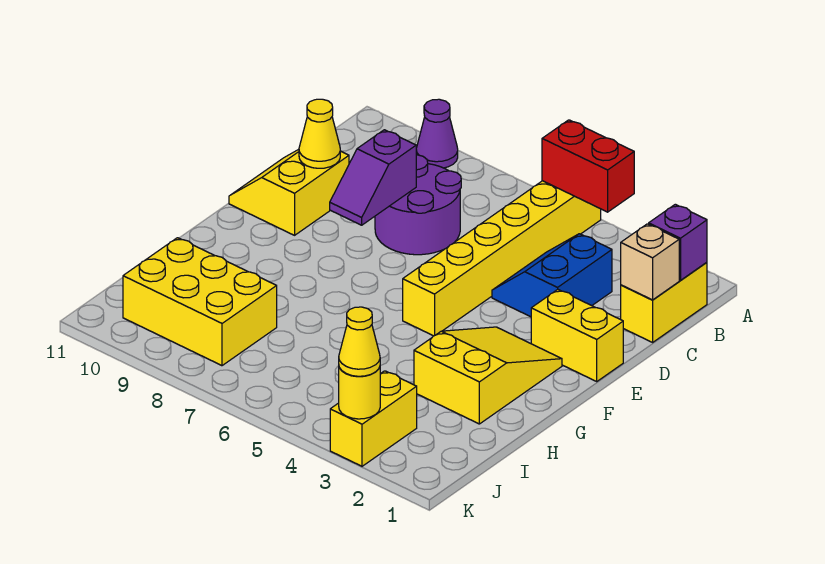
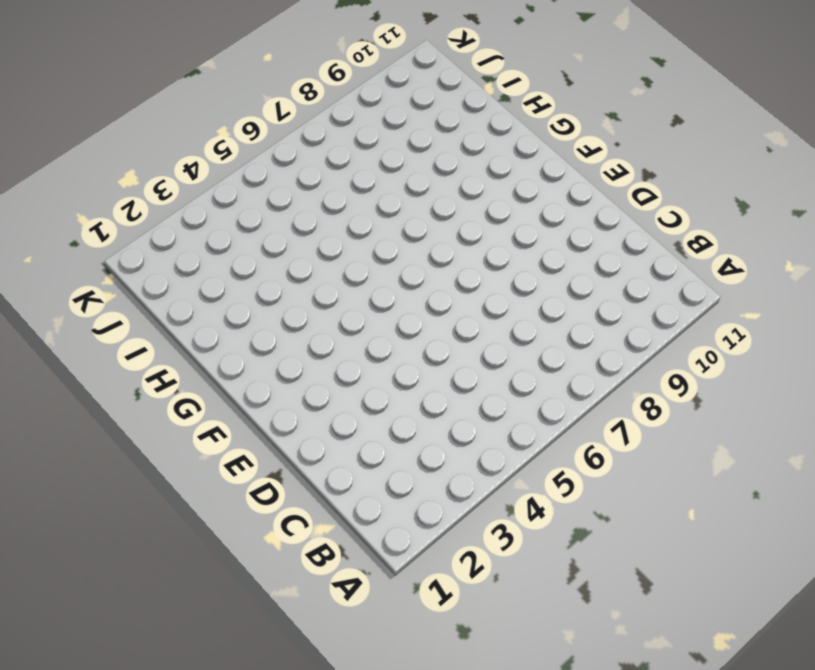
none -> yellow brick A5:F5 level 1
none -> purple cone A9 level 1
none -> yellow brick B1:C1 level 1

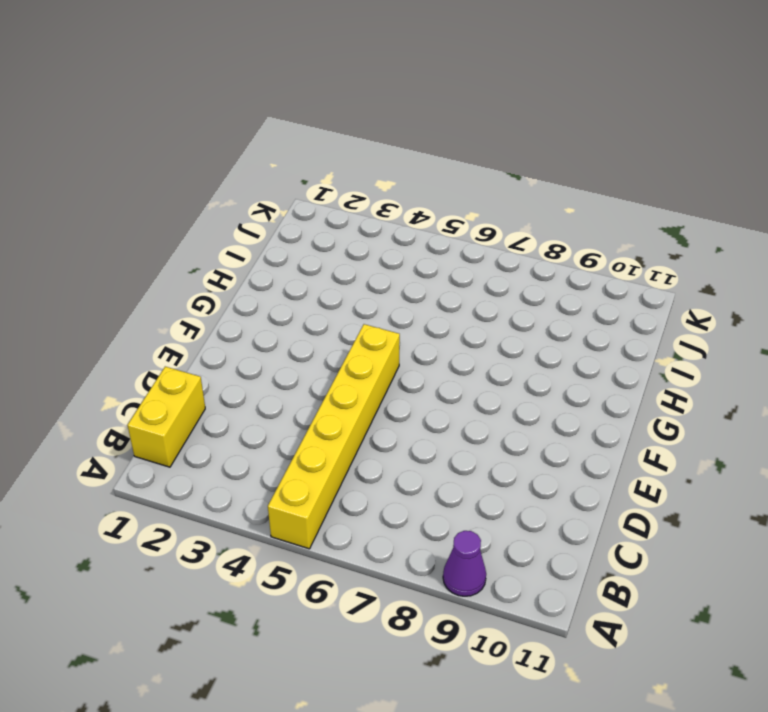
none -> blue slope C3:D4 level 1 top 3
none -> purple round brick C7:D8 level 1
none -> yellow slope D10:E11 level 1 top 10

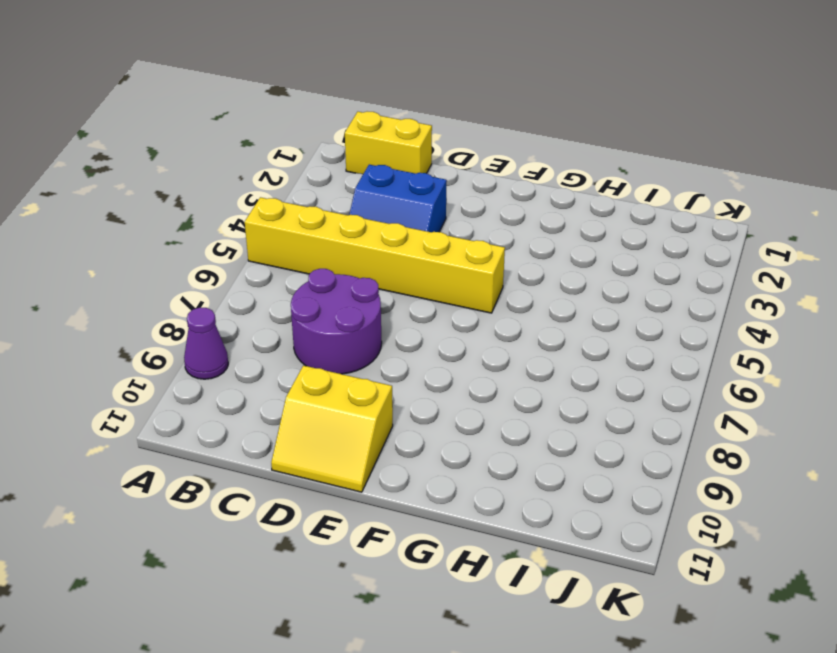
none -> yellow brick E1:E2 level 1
none -> yellow slope F2:H3 level 1 top H
none -> yellow brick I8:J10 level 1

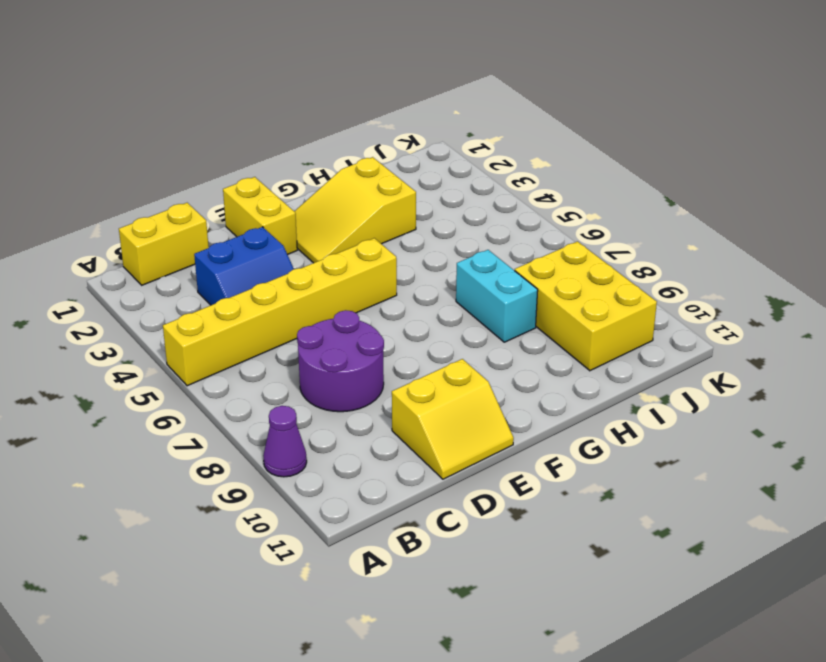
cyan brick H7:H8 level 1 -> none
none -> yellow brick J3:K3 level 1
none -> red brick A4:A5 level 2
none -> purple brick B1 level 2

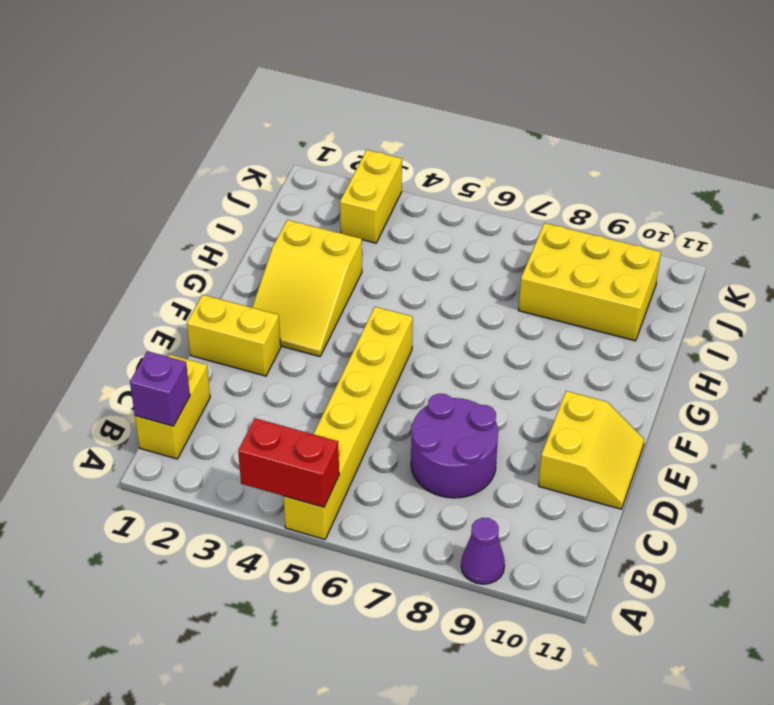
none -> blue slope C3:D4 level 1 top 3
none -> tan brick C1 level 2
none -> purple slope D8:E8 level 2 top D

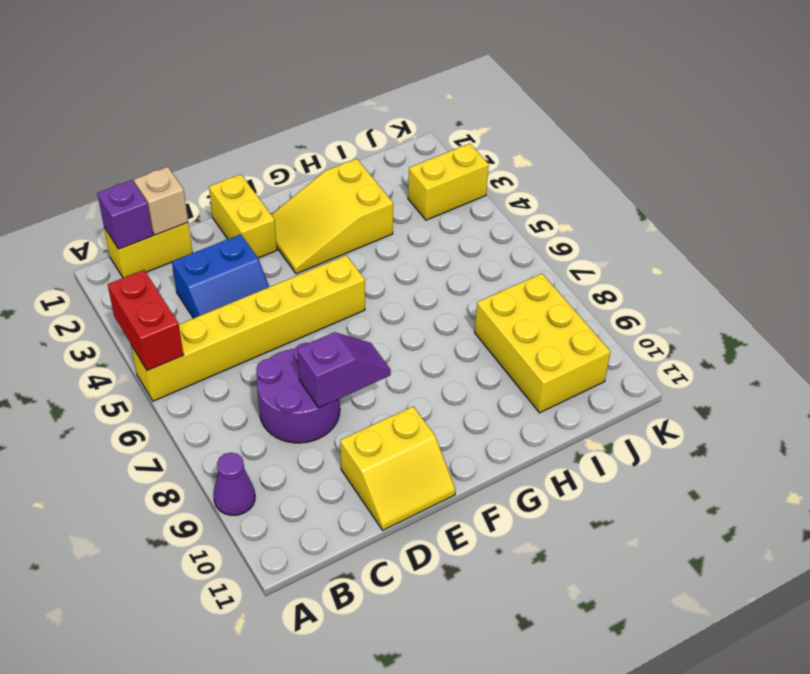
none -> yellow cone D10 level 2
none -> yellow round brick K3 level 2
none -> yellow cone K3 level 3

